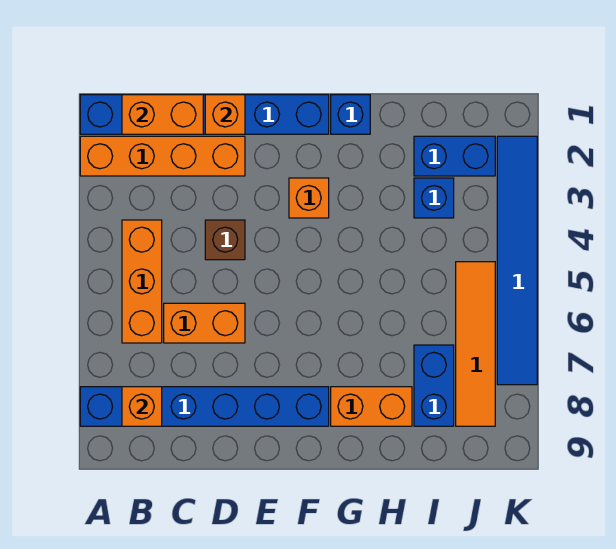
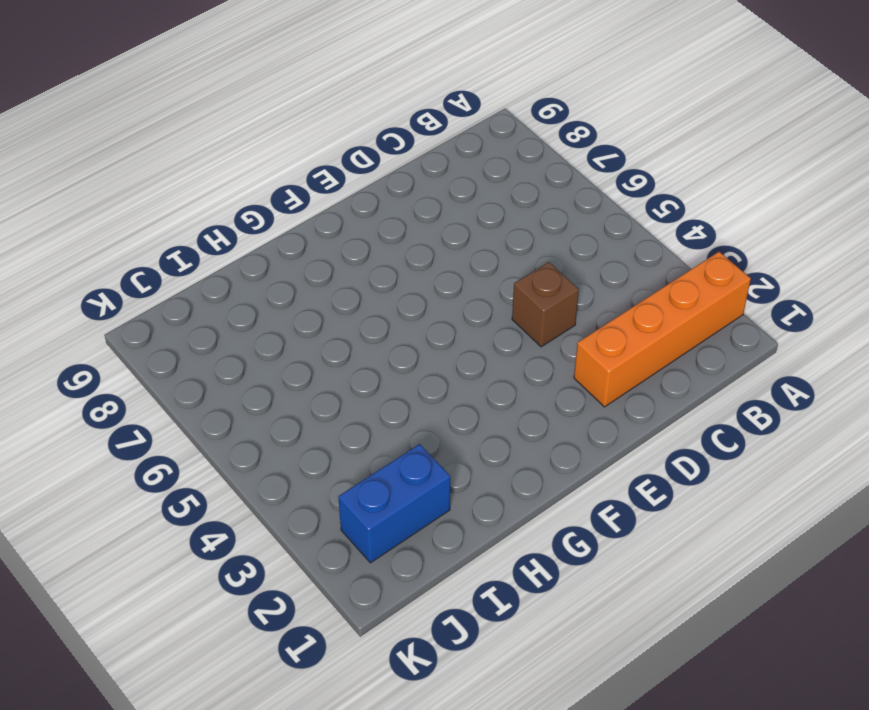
none -> blue brick A1:F1 level 1
none -> blue brick A8:F8 level 1
none -> orange brick B4:B6 level 1

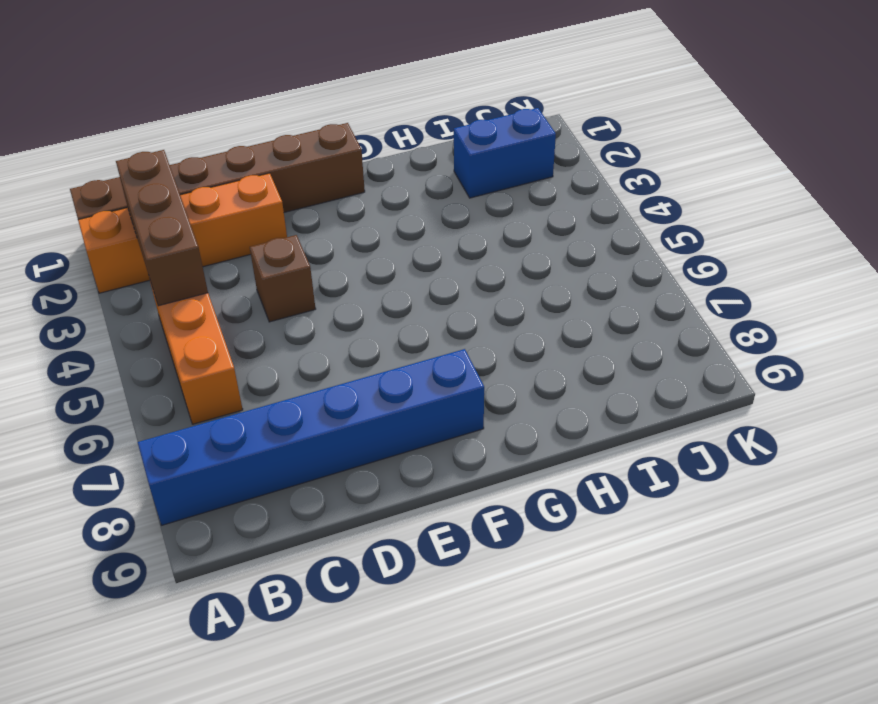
brown brick A1:F1 level 1 -> blue brick A1:F1 level 1
brown brick B2:B4 level 2 -> none
none -> orange brick C6:D6 level 1
none -> orange brick F3 level 1
none -> blue brick G1 level 1

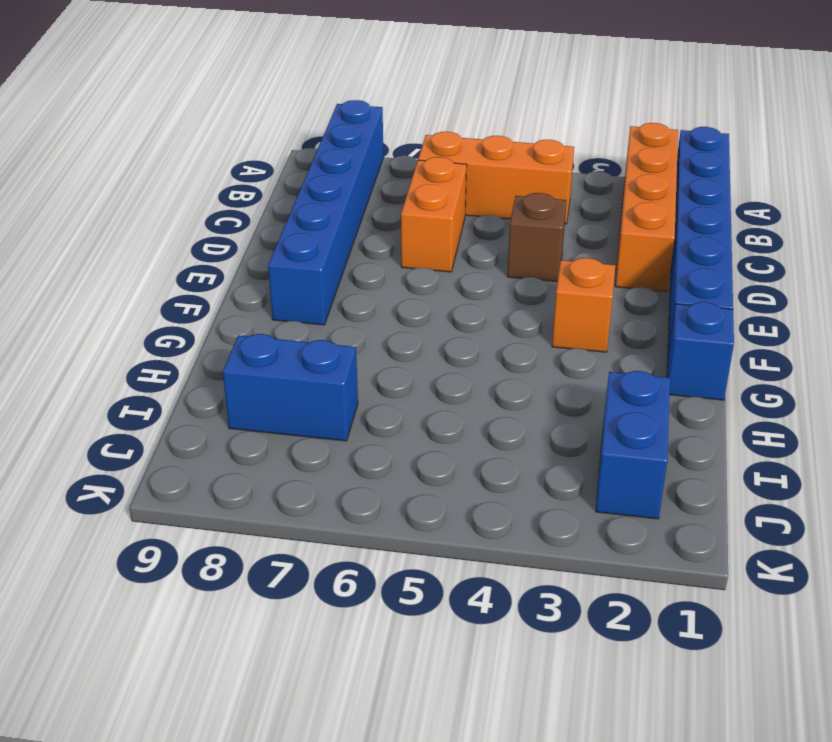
none -> orange brick G8:H8 level 1
none -> blue brick I3 level 1
none -> orange tile J5:J8 level 1

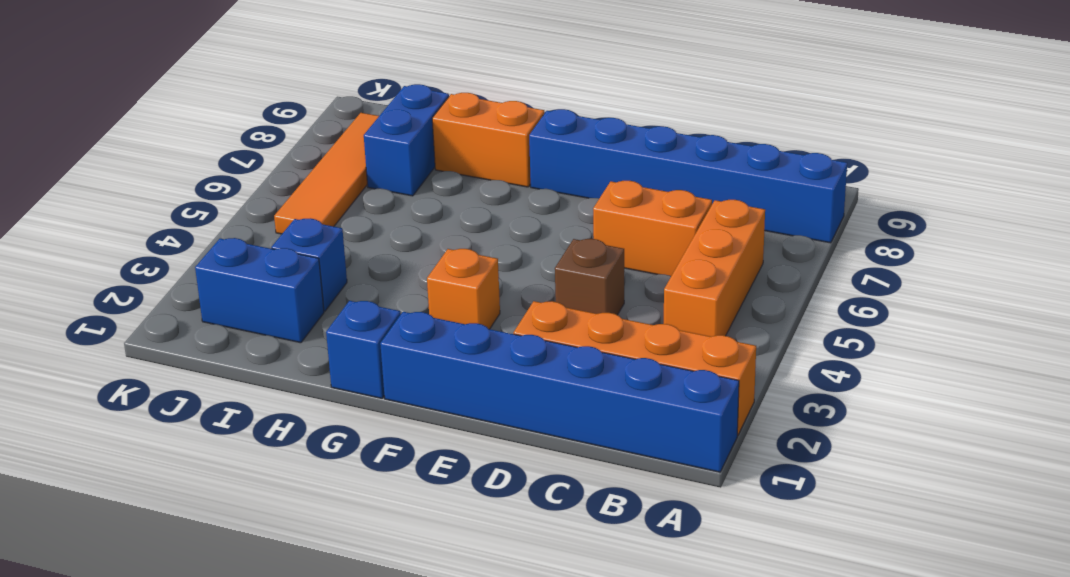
none -> blue tile K2:K7 level 1
none -> orange brick B1:C1 level 2
none -> orange brick B8 level 2

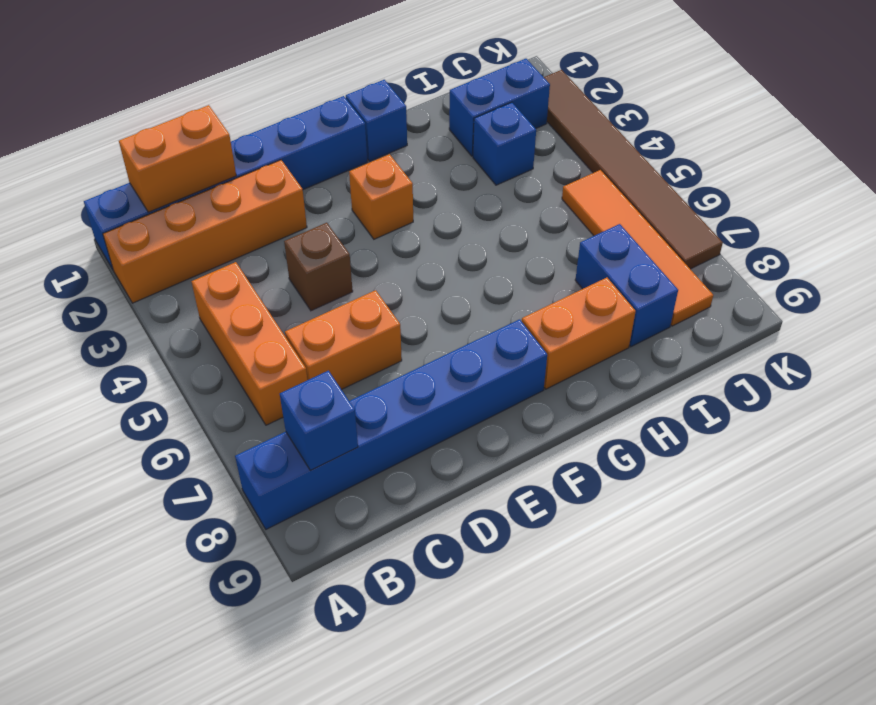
blue brick B8 level 2 -> orange brick B8 level 2
brown tile K2:K7 level 1 -> blue tile K2:K7 level 1
none -> orange brick D1 level 2

